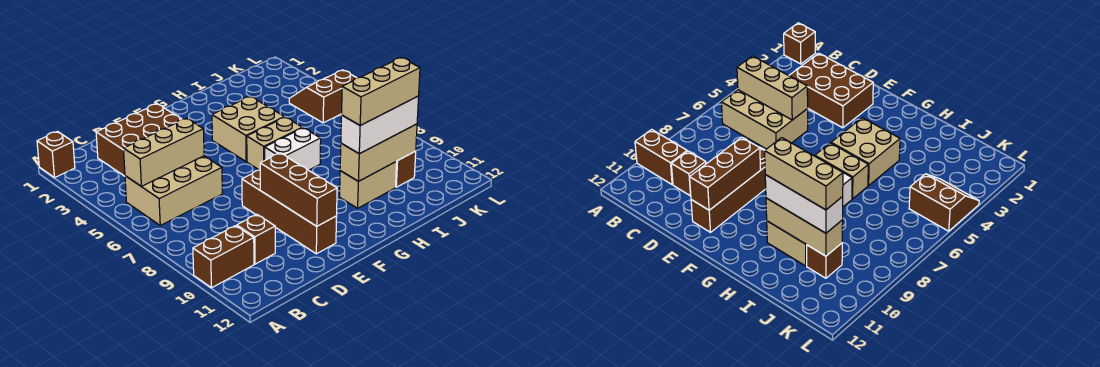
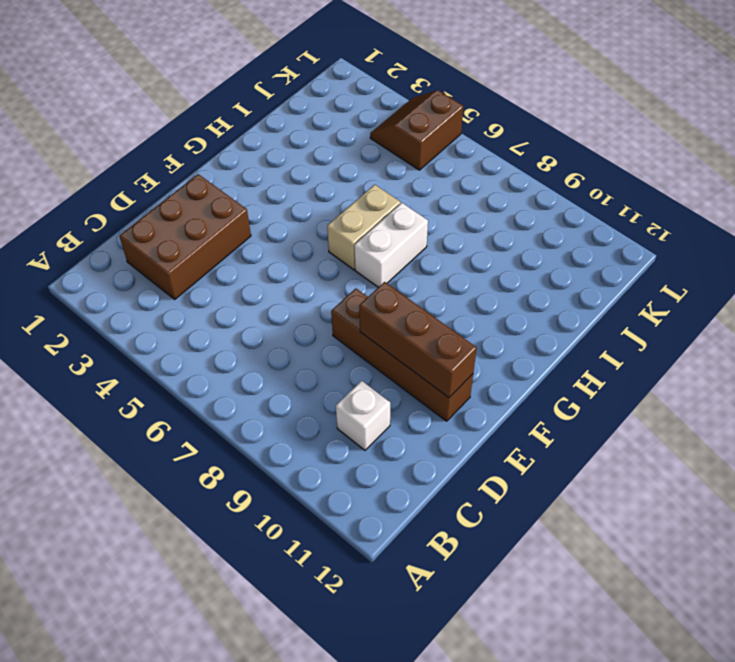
white brick C10 level 1 -> brown brick C10 level 1
none -> brown brick A1 level 1
none -> brown brick A10:B10 level 1
none -> tan brick B5:D6 level 1

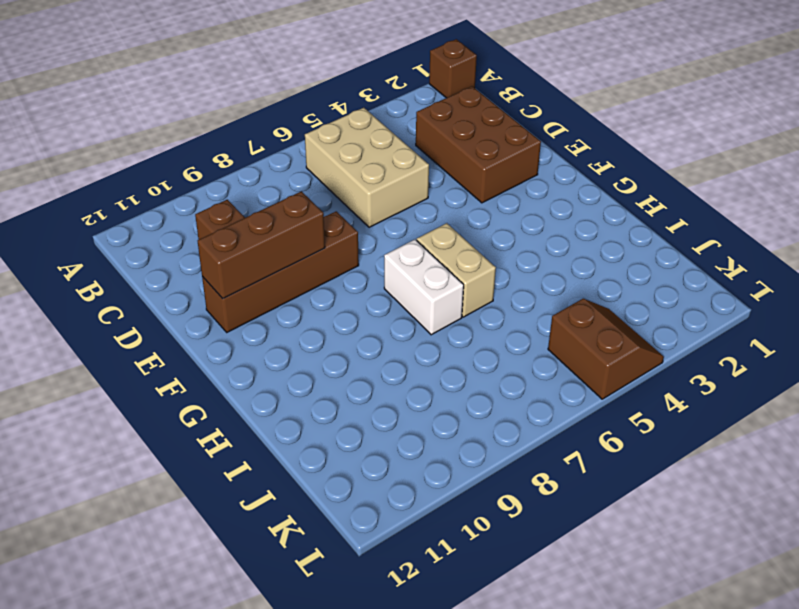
none -> brown brick A10:B10 level 1
none -> tan brick G4:H5 level 1
none -> tan brick H10:I10 level 1

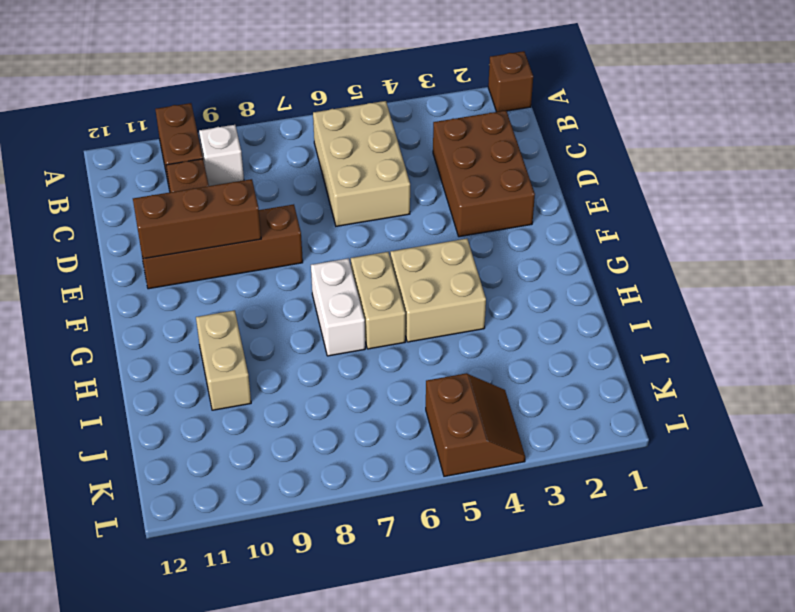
white brick B9 level 1 -> none
none -> brown brick J10 level 1
none -> tan brick B5:D5 level 2
none -> tan brick H10:J10 level 2

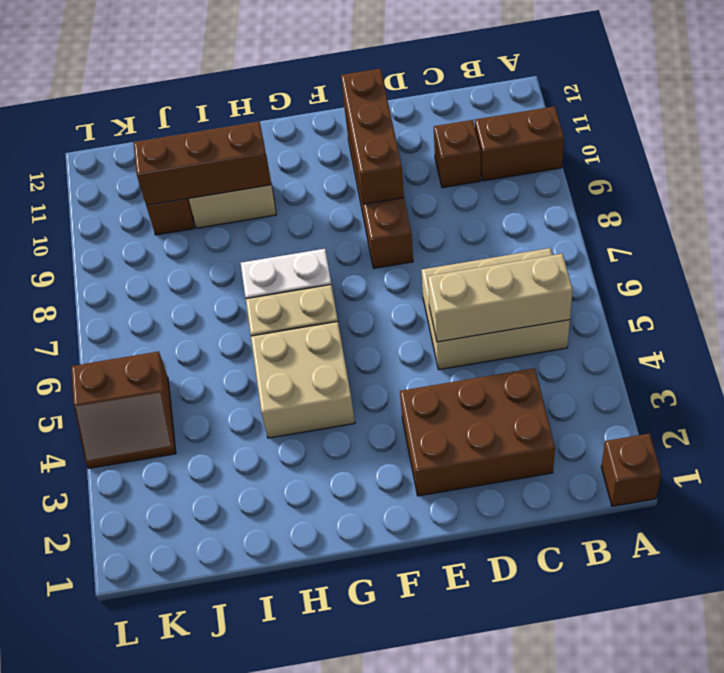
brown brick H10:J10 level 2 -> tan brick H10:J10 level 2
none -> white brick H10:J10 level 3
none -> tan brick H10:J10 level 4

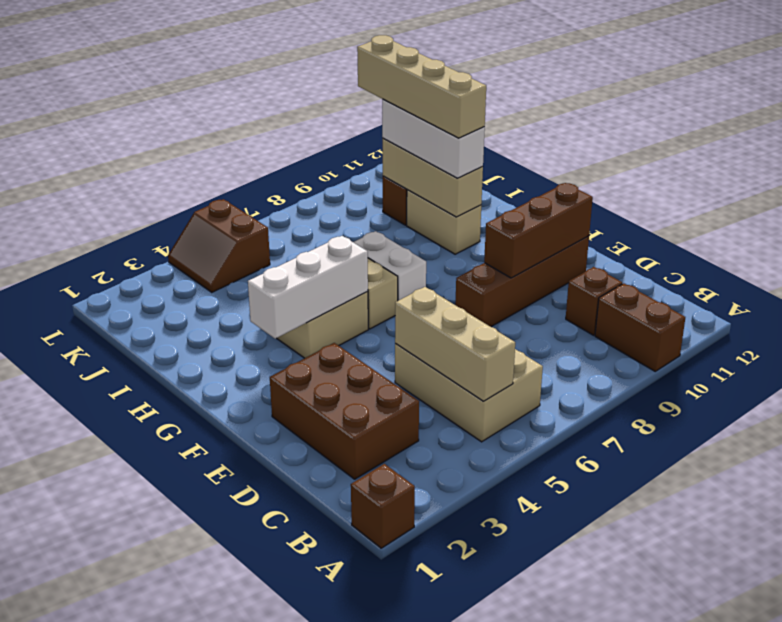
white brick G3:G5 level 2 -> none
tan brick H10:K10 level 4 -> tan brick H10:J10 level 4

